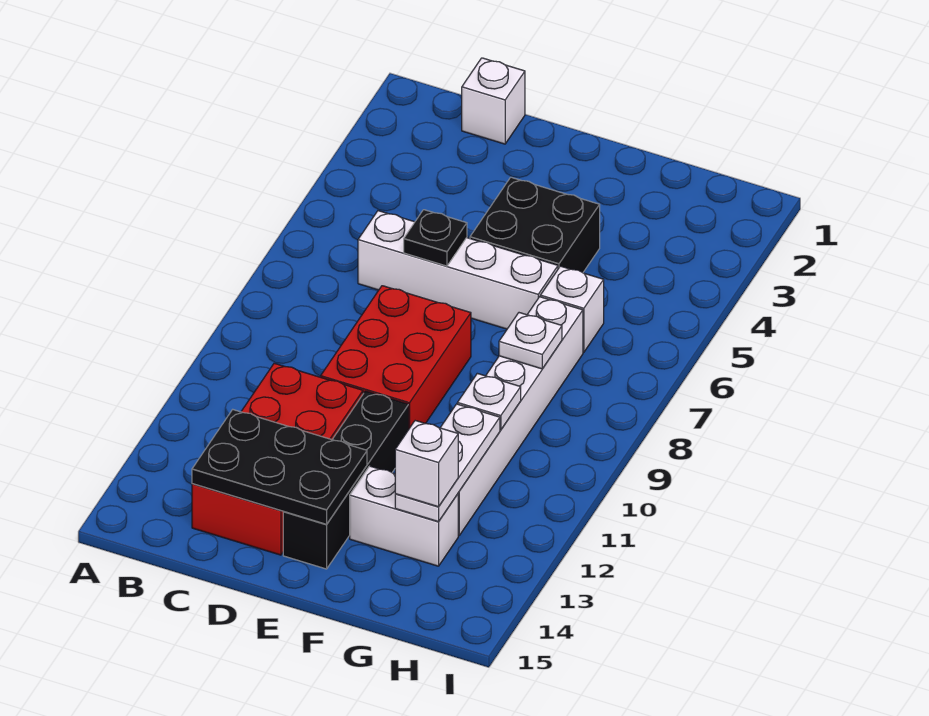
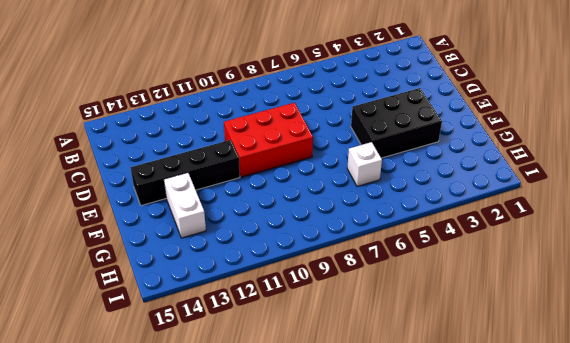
black brick E3:F5 level 1 -> black brick E4:F5 level 1
none -> white brick C1 level 1
none -> white brick C6:F6 level 1
none -> red brick C11:D14 level 1

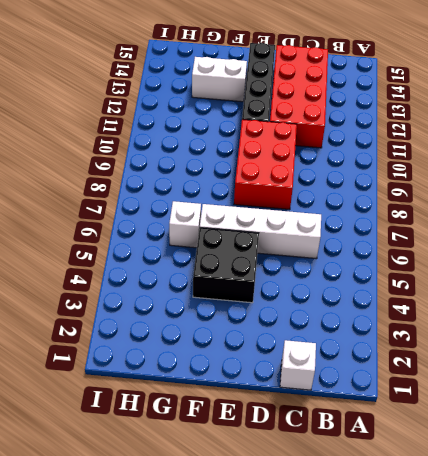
none -> white brick G7:G12 level 1
none -> black plate C13:E14 level 2
none -> black plate D6 level 2

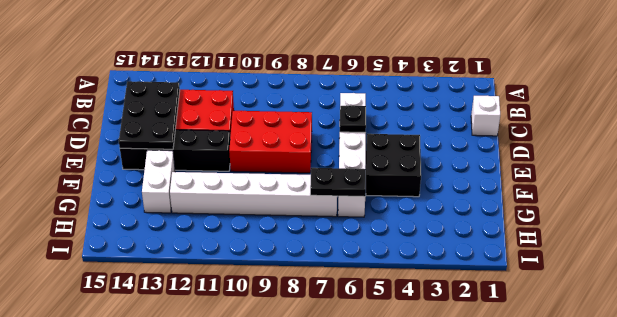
black plate G6:G7 level 2 -> none
none -> white plate G8 level 2
none -> white plate G10 level 2
none -> white plate G11:G13 level 2

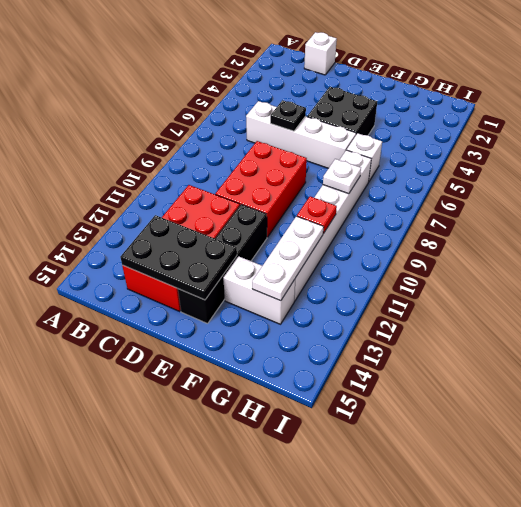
red plate G10 level 2 -> white plate G10 level 2
none -> white brick G13 level 3

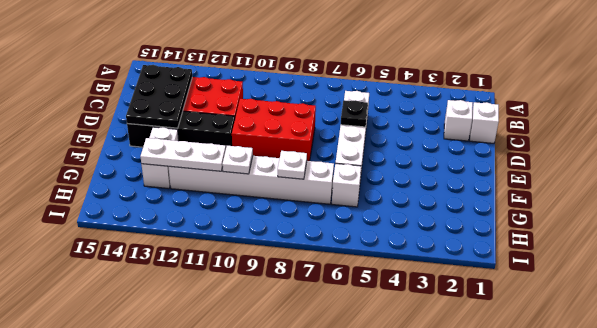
white brick C2 level 1 -> white brick G13 level 3
none -> black brick E4:F5 level 1

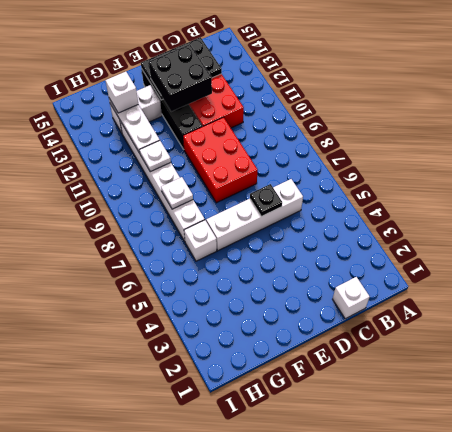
black brick D12:E13 level 3 -> black brick E4:F5 level 1

